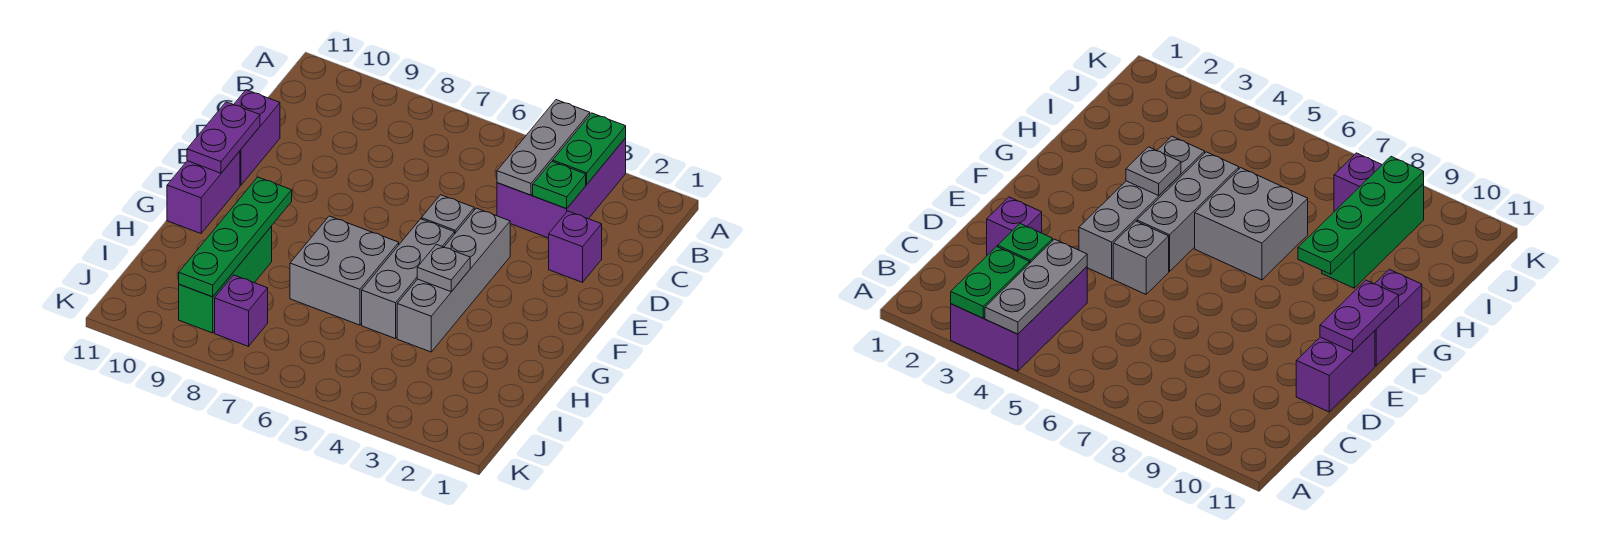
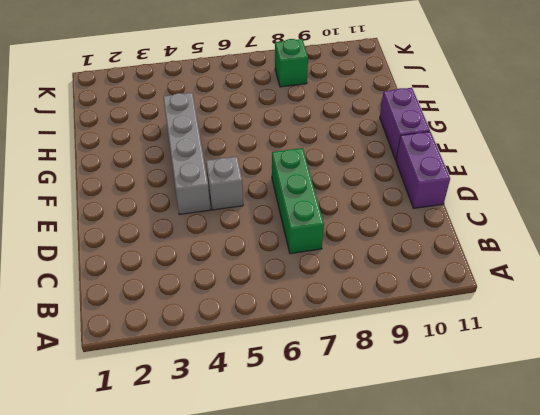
green brick C7:E7 level 1 -> green brick H9:J9 level 1
green brick J8 level 1 -> purple brick J8 level 1
none -> purple brick A3:C4 level 1
none -> purple brick D2 level 1
none -> grey brick F5:H5 level 1

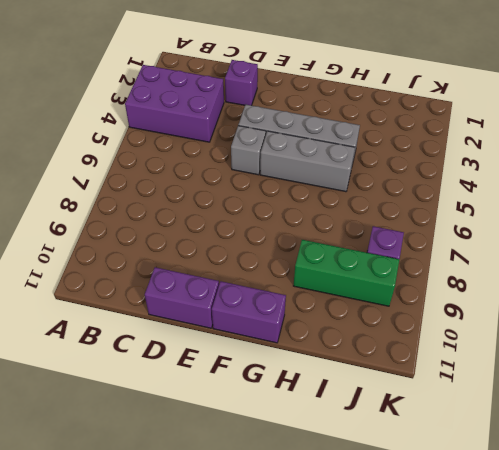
none -> grey brick G6:H7 level 1
none -> green plate A3:B3 level 2
none -> grey plate A4:C4 level 2

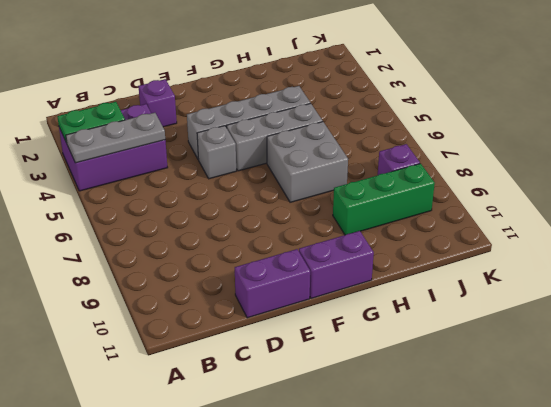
none -> green plate C3 level 2
none -> purple plate E11:F11 level 2
none -> grey plate G4 level 2

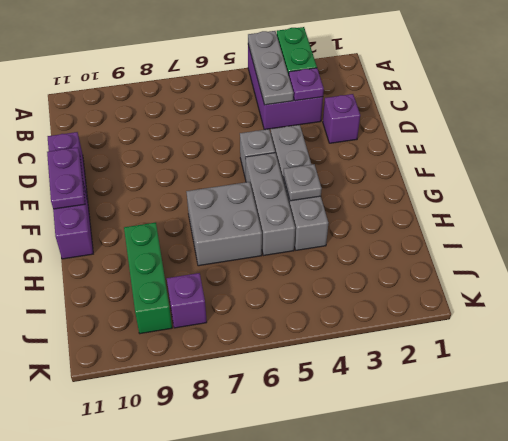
purple plate C3 level 2 -> green plate C3 level 2
none -> green plate G9:J9 level 2

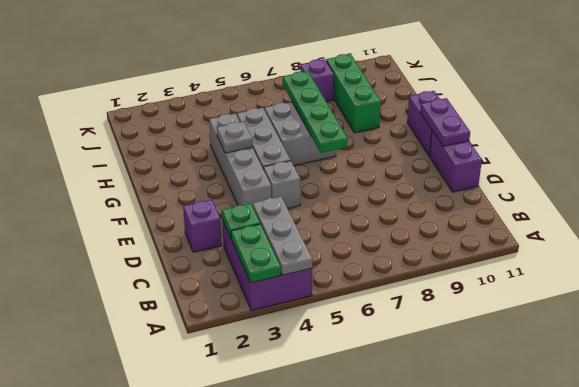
green plate F7:I7 level 2 -> green plate G9:J9 level 2

